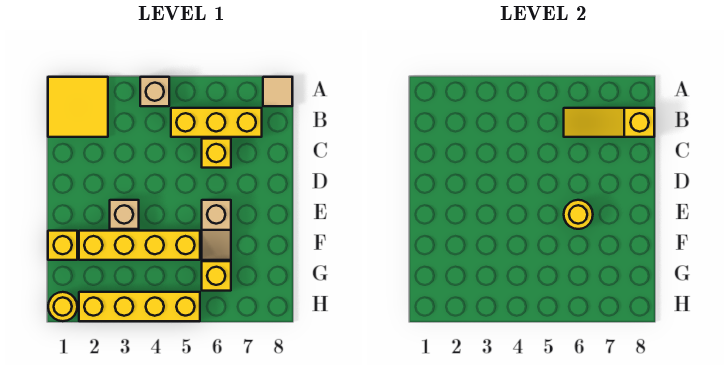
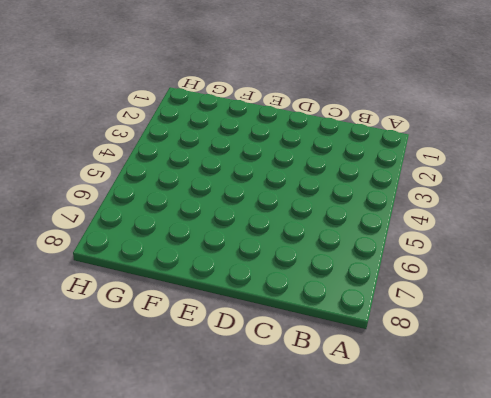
none -> yellow tile A1:B2 level 1
none -> tan brick A4 level 1
none -> tan tile A8 level 1

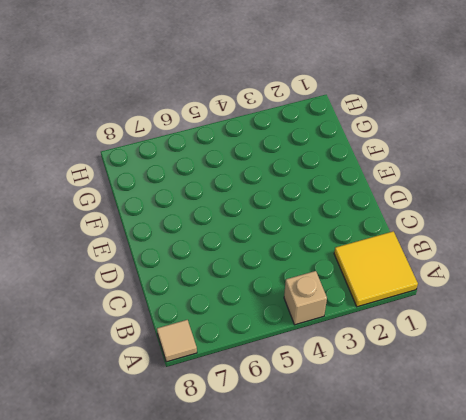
none -> yellow brick B5:B7 level 1
none -> yellow brick C6 level 1
none -> tan brick E3 level 1

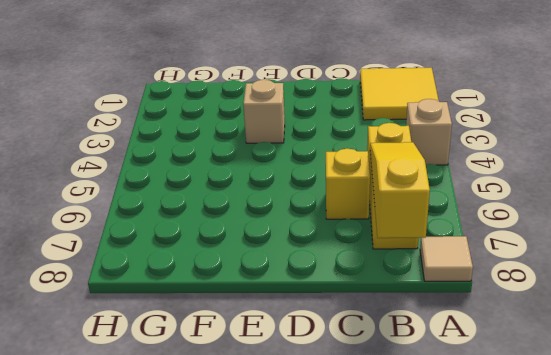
none -> tan slope E6:F6 level 1 top E
none -> yellow brick F1 level 1
none -> yellow brick F2:F5 level 1

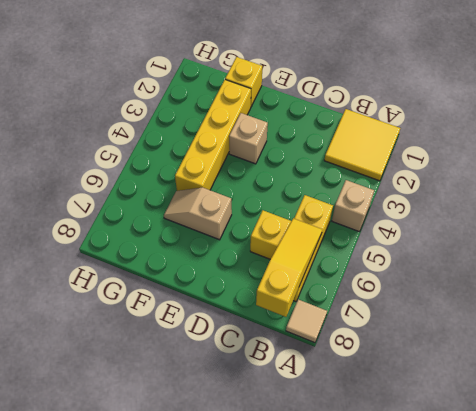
none -> yellow brick G6 level 1
none -> yellow round brick H1 level 1
none -> yellow brick H2:H5 level 1

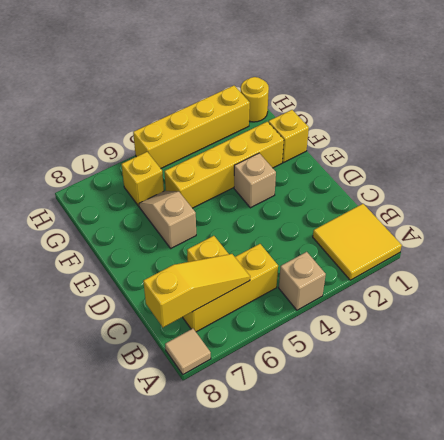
none -> yellow round brick E6 level 2

